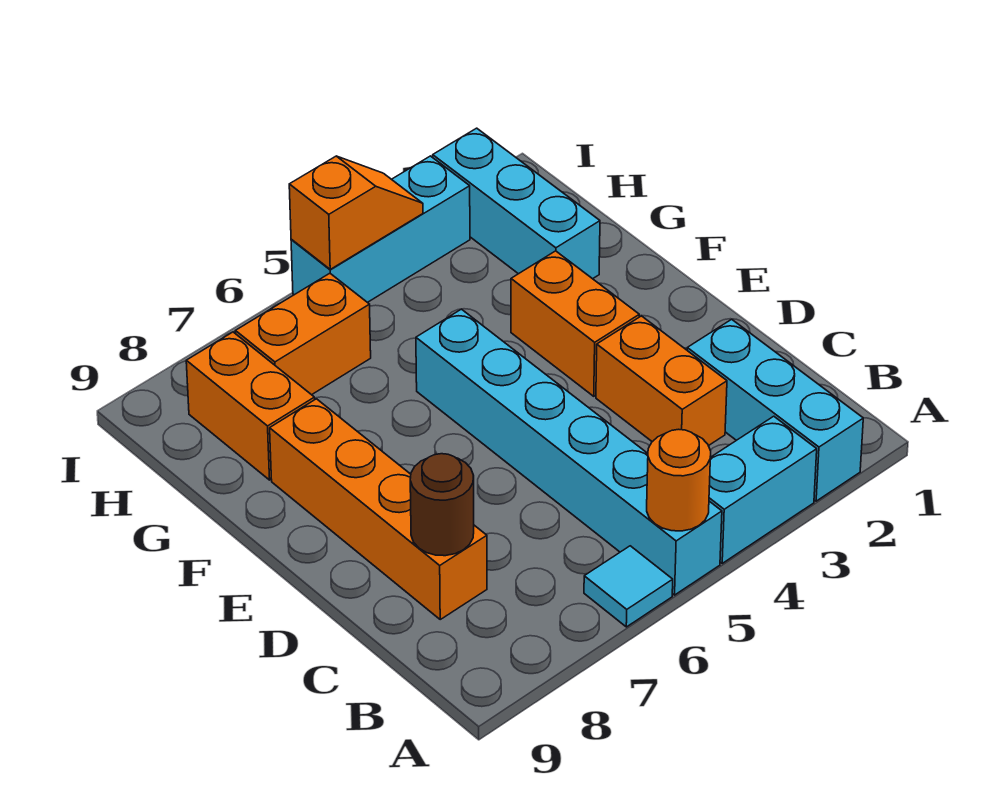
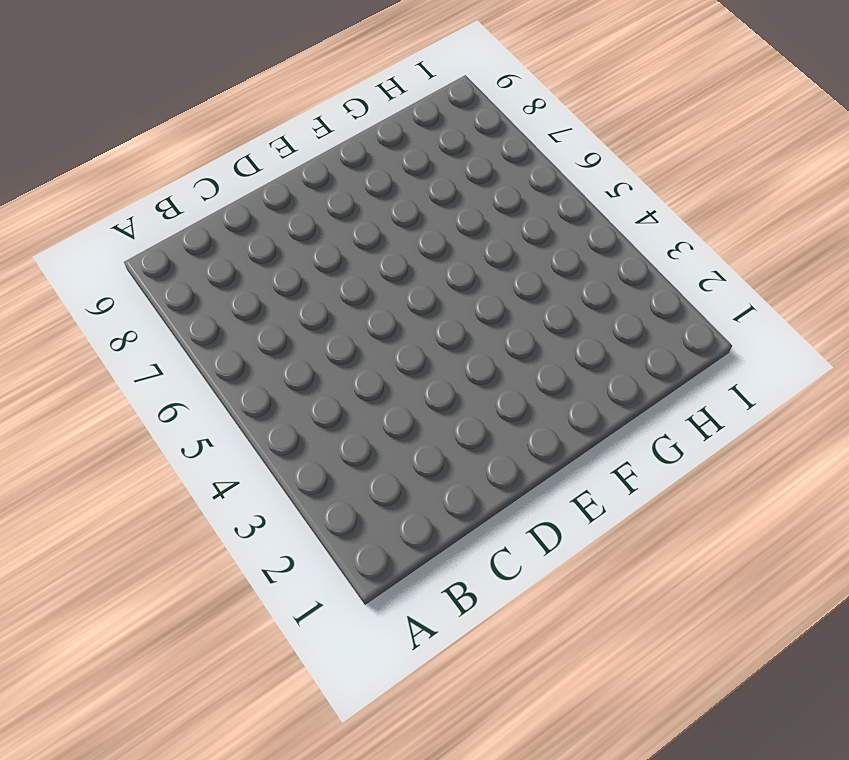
none -> cyan brick A2:C2 level 1
none -> cyan brick A3:A4 level 1
none -> cyan brick A5:F5 level 1

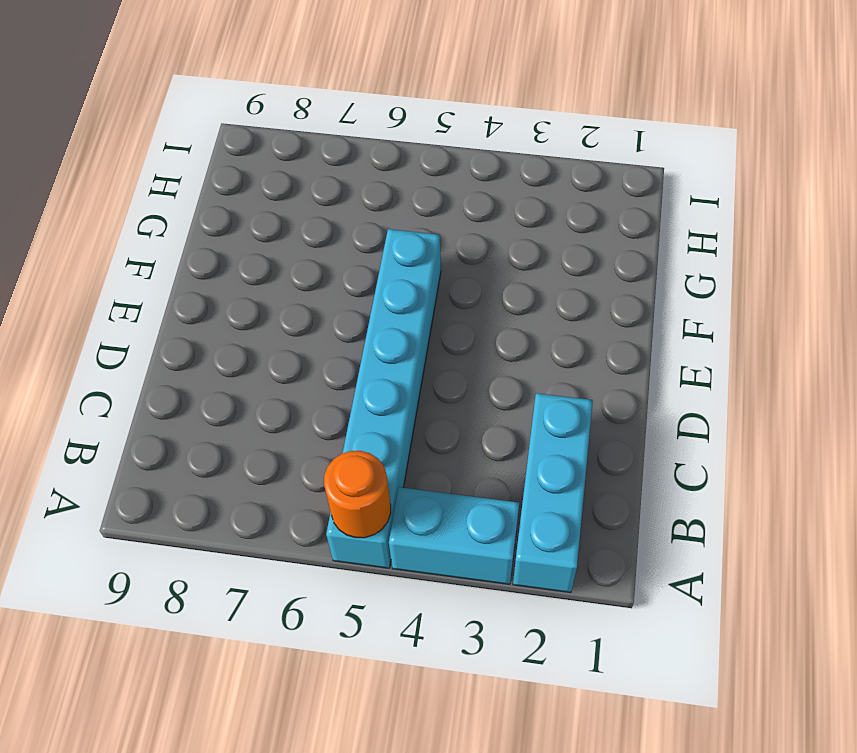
none -> cyan tile A6 level 1
none -> orange brick C3:D3 level 1
none -> orange brick C8:F8 level 1

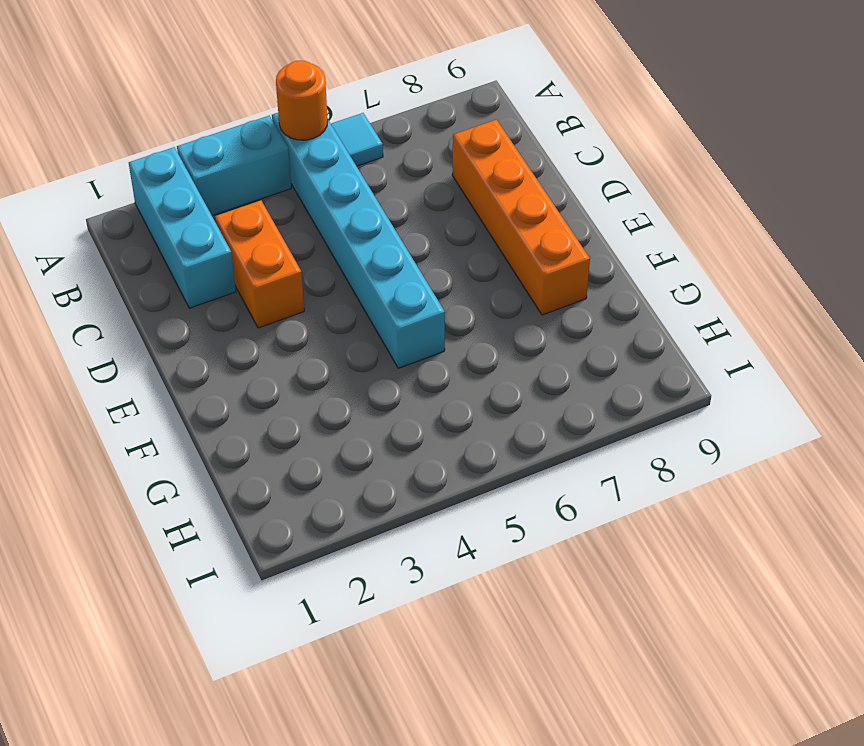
none -> orange brick E3:F3 level 1
none -> cyan brick G2:I2 level 1
none -> orange brick G8:H8 level 1

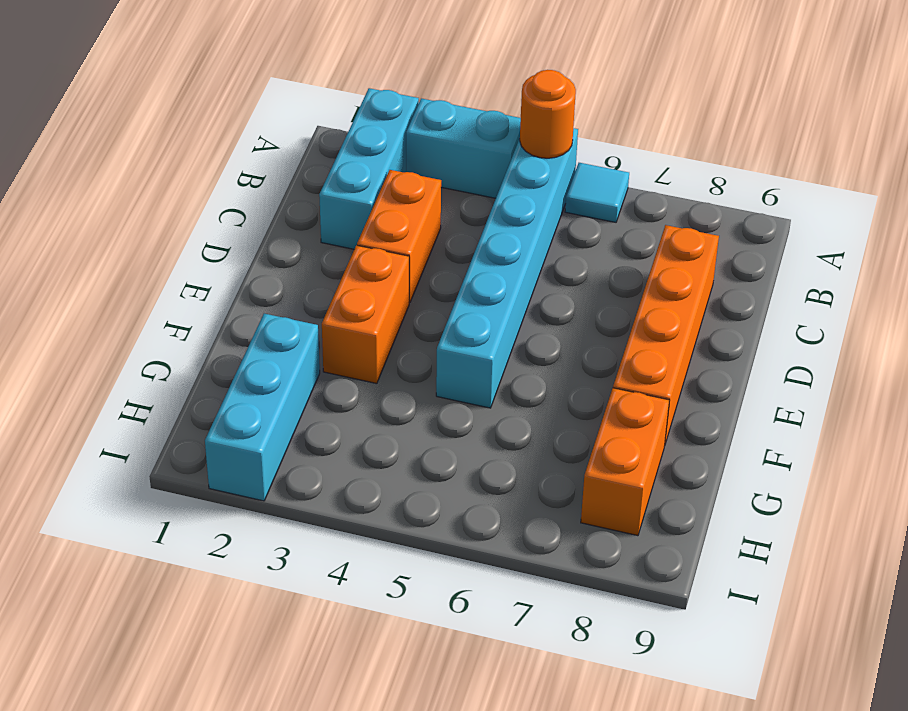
none -> orange brick H6:H7 level 1
none -> cyan brick I3:I5 level 1
none -> brown round brick C8 level 2

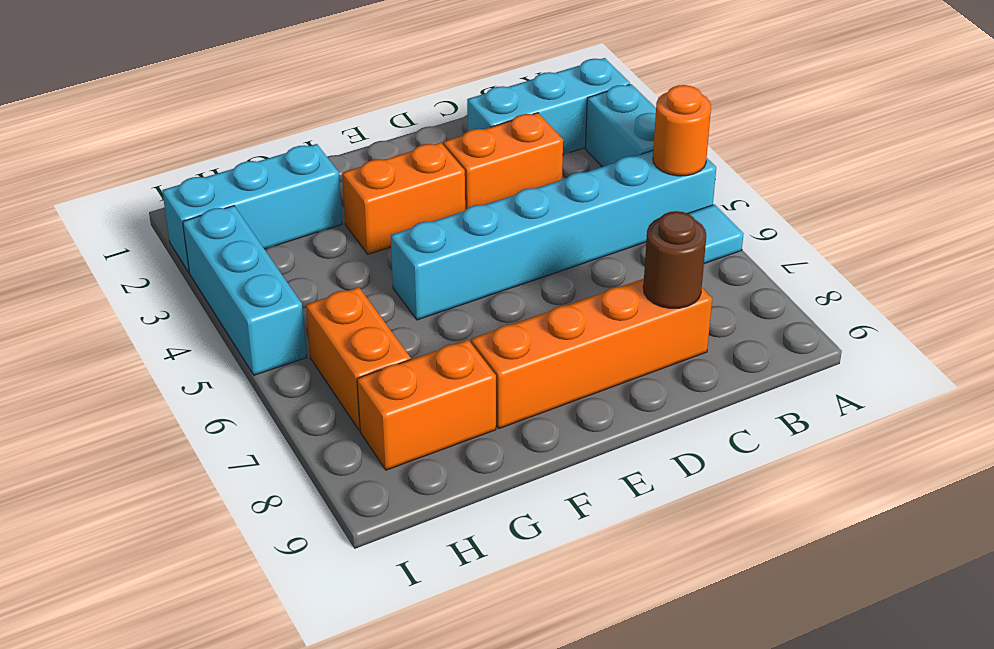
none -> orange slope I4:I5 level 2 top 5

